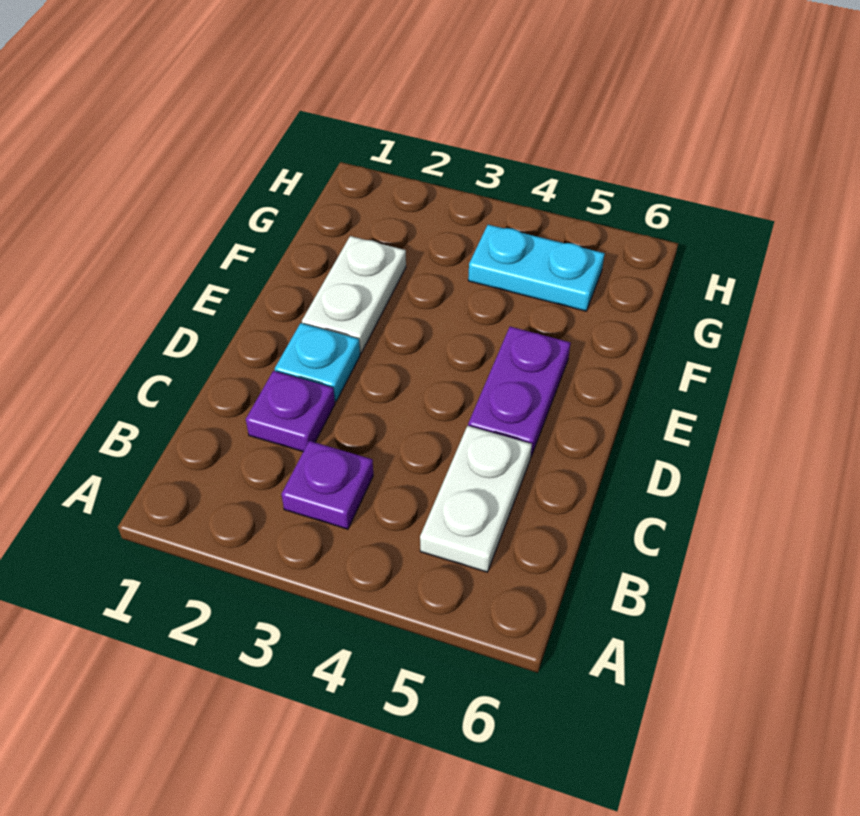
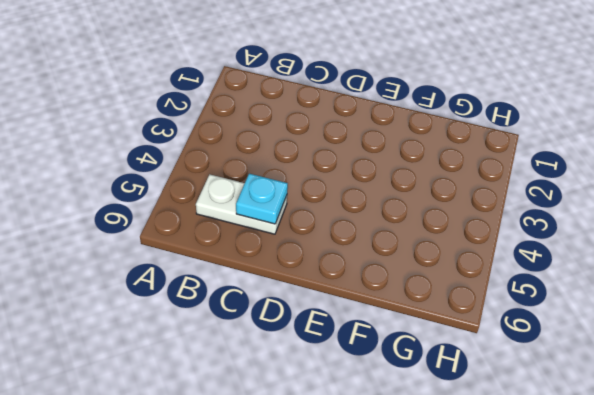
cyan plate C5 level 2 -> cyan plate D2 level 1
none -> purple plate B3 level 1
none -> purple plate C2 level 1

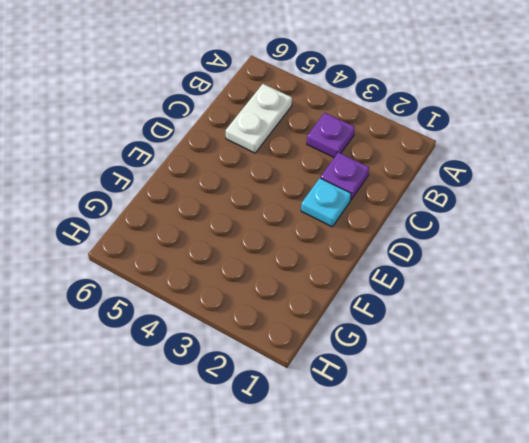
none -> purple plate D5:E5 level 1
none -> white plate E2:F2 level 1

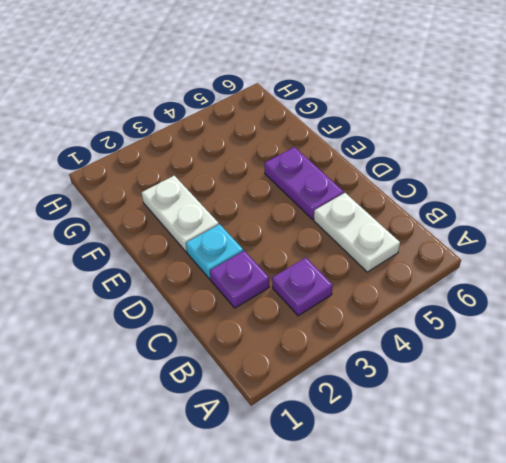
none -> cyan plate G4:G5 level 1

